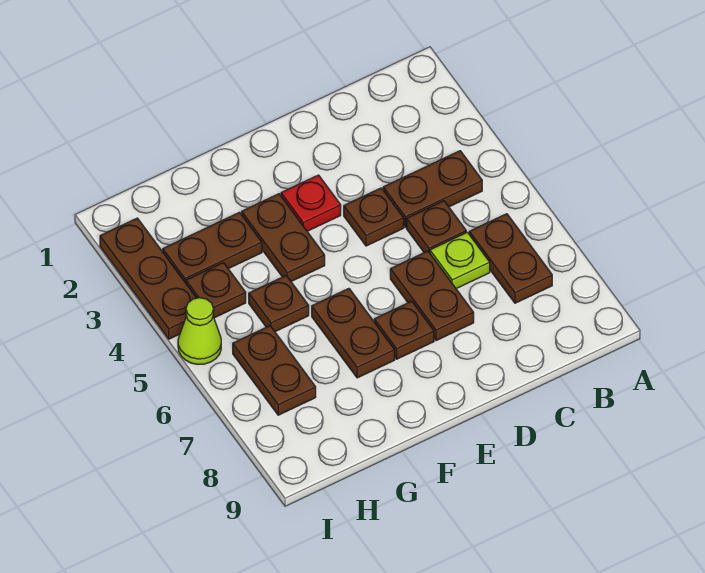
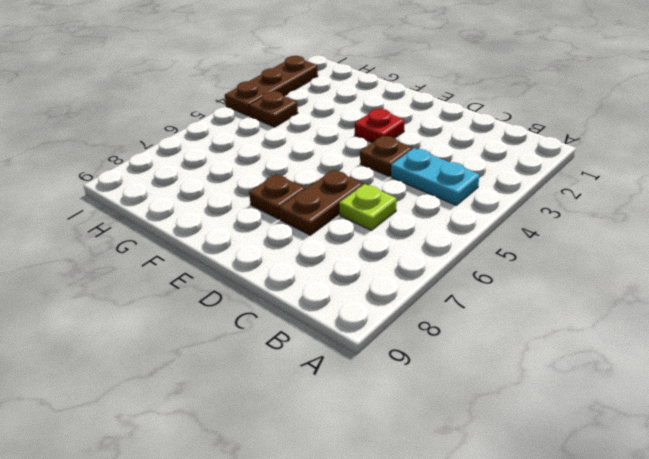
cyan plate B4:C4 level 1 -> brown plate B4:C4 level 1
none -> brown plate B6:B7 level 1
none -> brown plate C5 level 1
none -> brown plate F3:F4 level 1

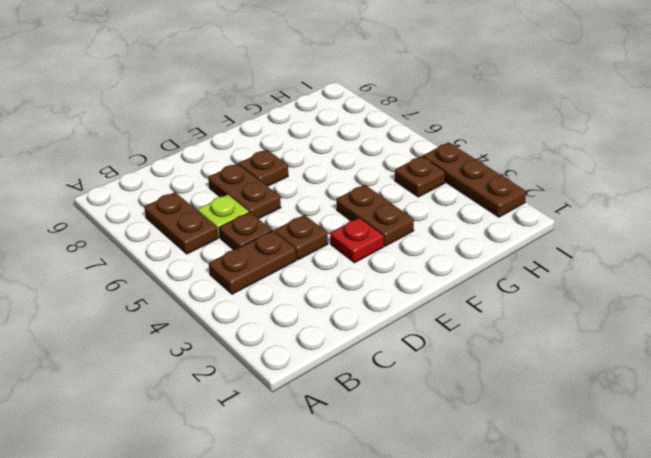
none -> brown plate F6:F7 level 1
none -> brown plate G3:H3 level 1
none -> brown plate G5 level 1

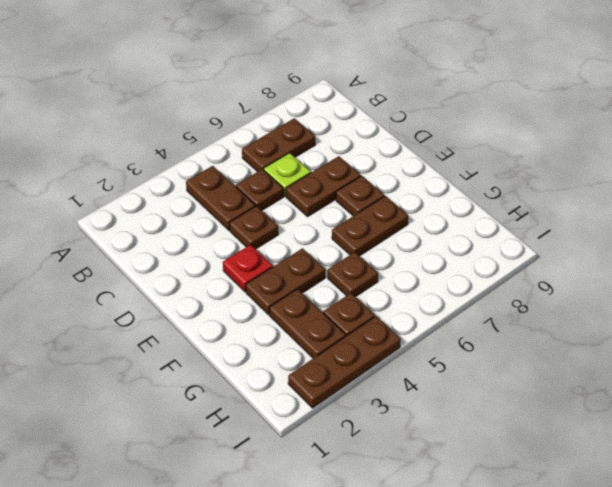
none -> brown plate H6:H7 level 1
none -> lime cone I5 level 1

